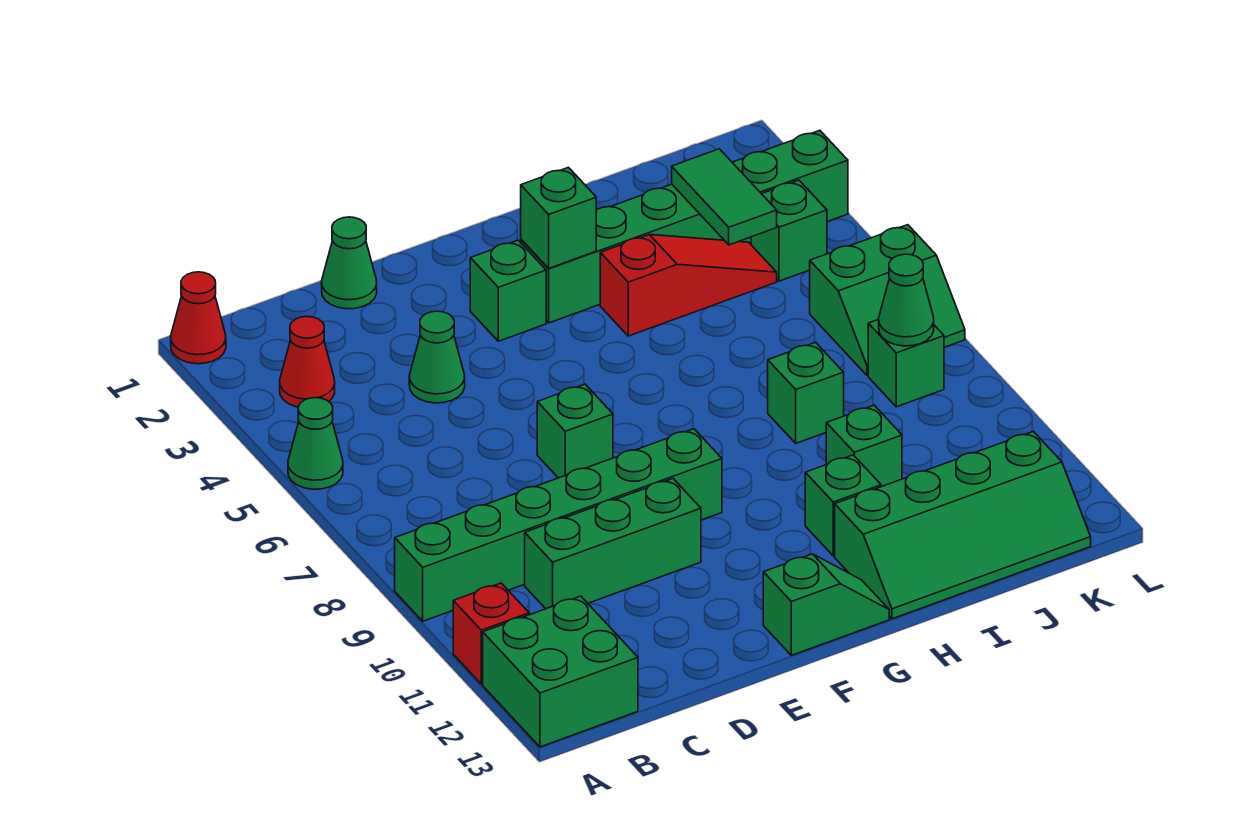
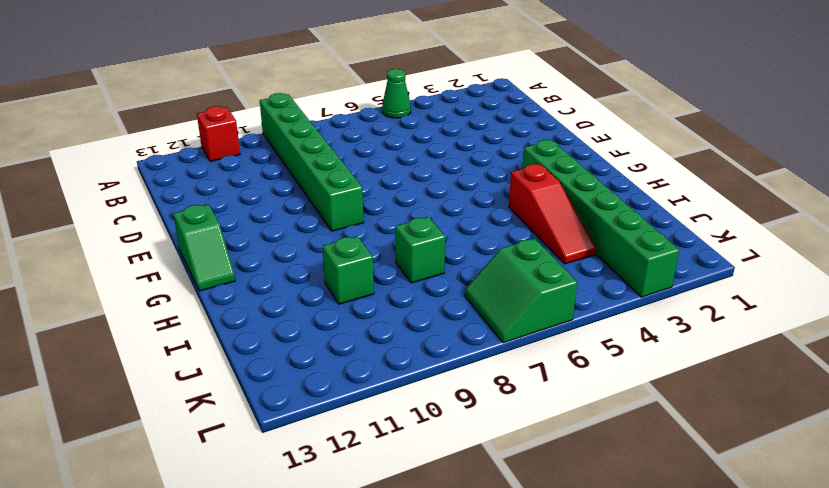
none -> red cone A1 level 1
none -> green brick A12:B13 level 1
none -> red cone B3 level 1

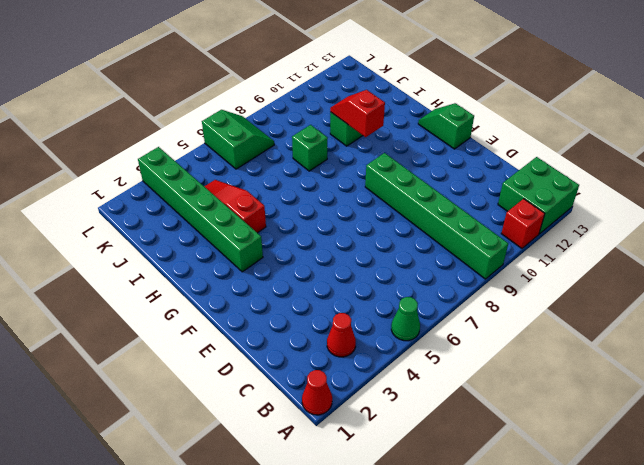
red slope H10:I10 level 2 top H -> none
none -> green brick C10:E10 level 1
none -> green cone D1 level 1
none -> green cone D4 level 1

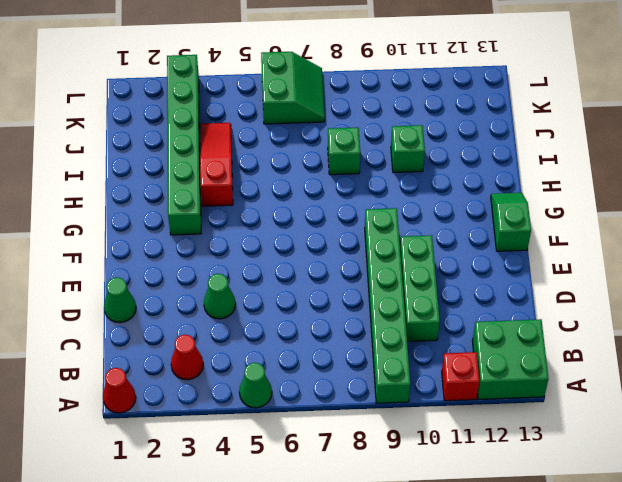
none -> green brick E7 level 1
none -> green brick F3 level 1
none -> green brick H11 level 1

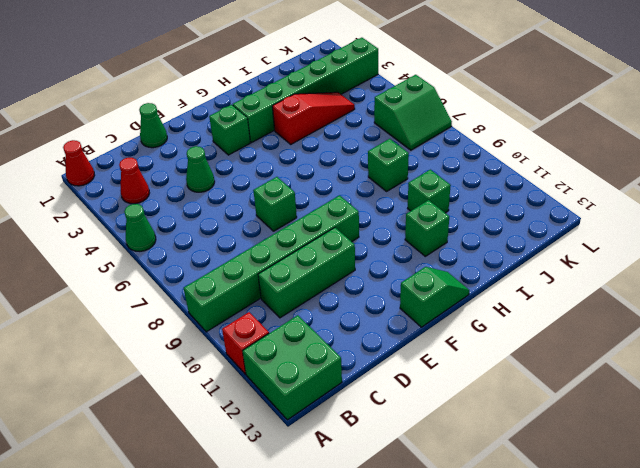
none -> green slope H12:K13 level 1 top 12
none -> green brick K4 level 1
none -> green brick K8 level 1

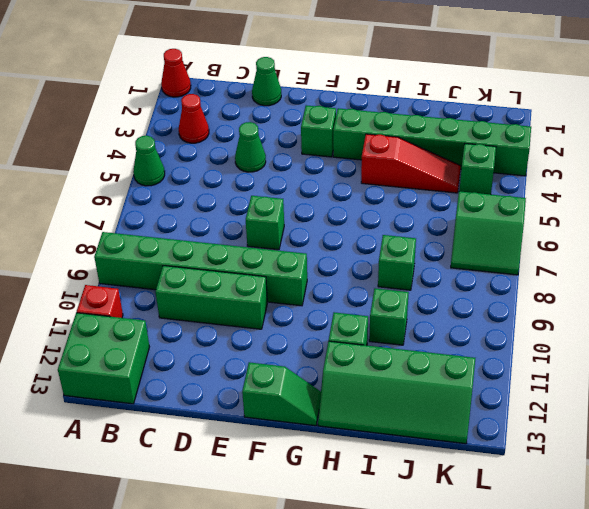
none -> green brick K8 level 1
none -> green brick G3 level 2
none -> green tile J3:J4 level 2

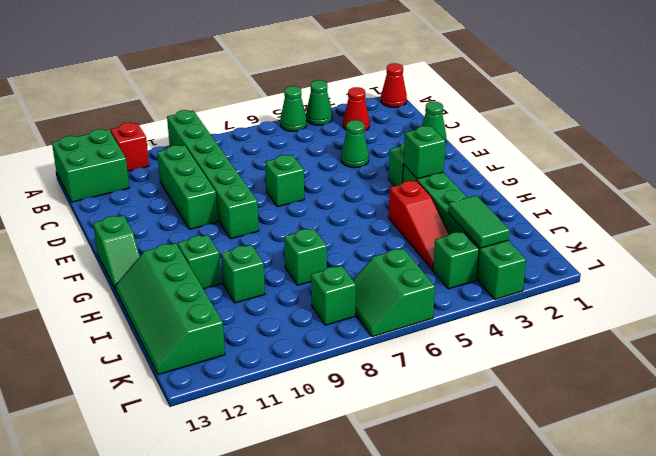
green cone A4 level 1 -> green cone K8 level 2
green tile J3:K3 level 2 -> green tile J3:J4 level 2

